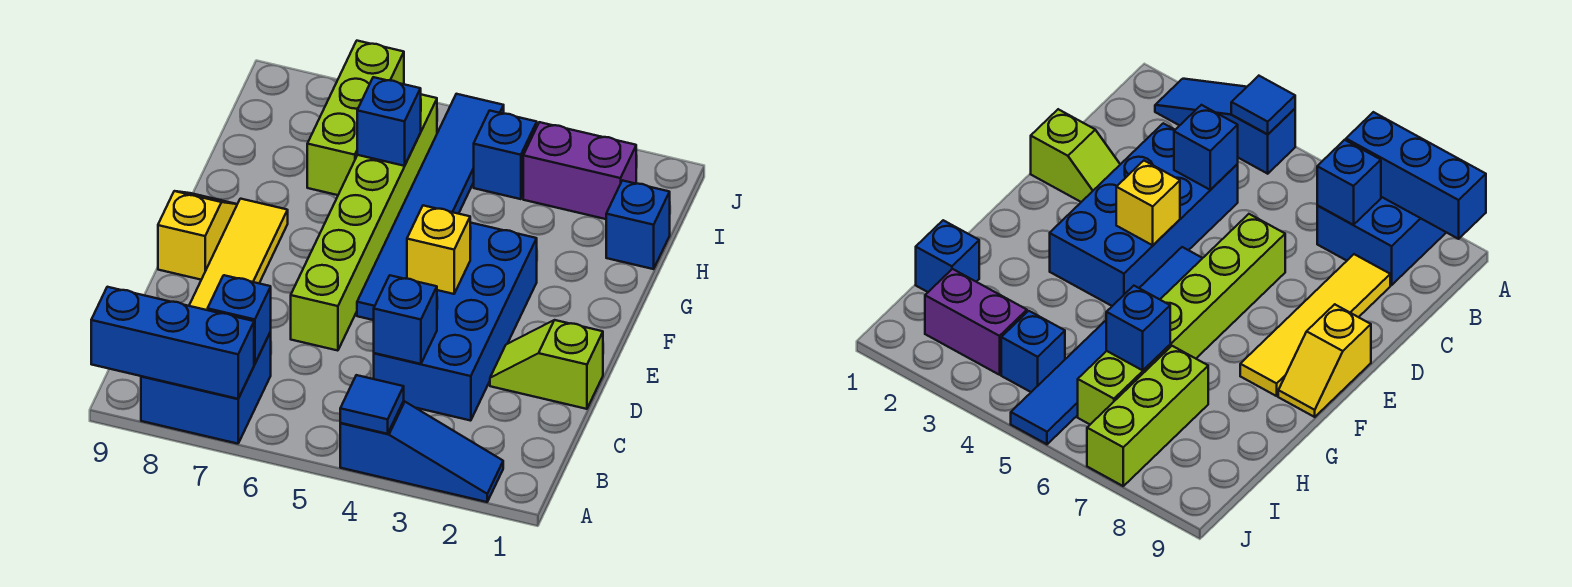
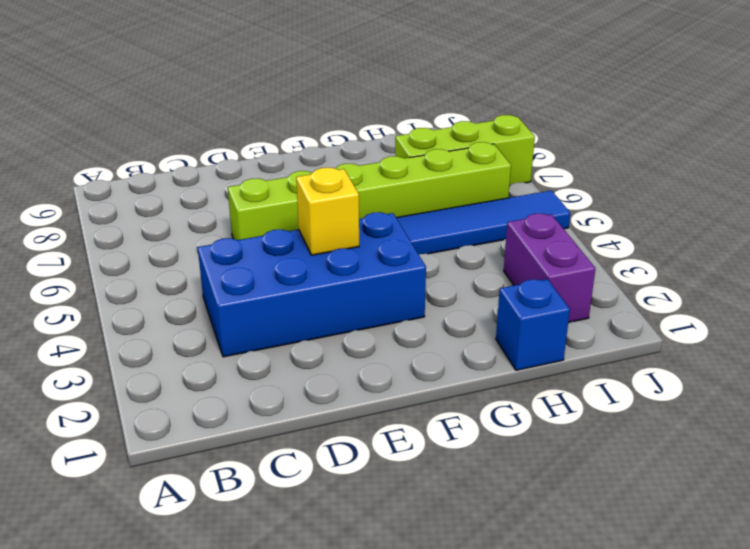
none -> blue slope A2:A4 level 1 top 4
none -> blue brick A7:B8 level 1
none -> yellow tile C8:F8 level 1

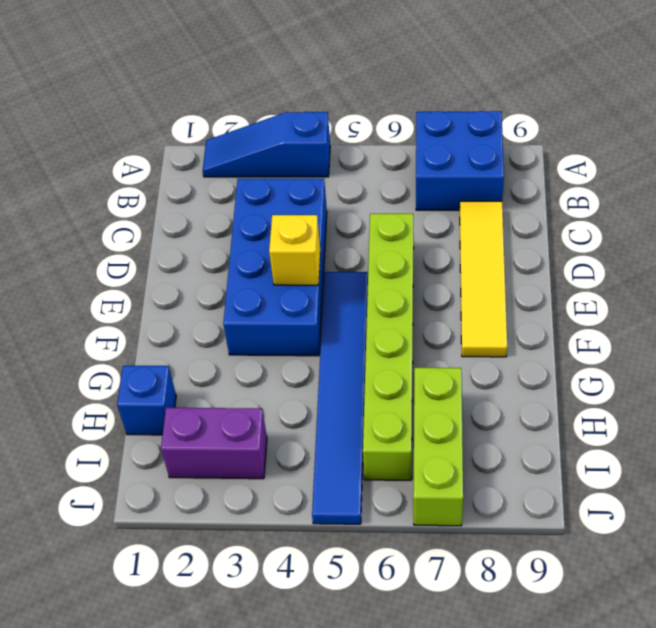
none -> lime slope D1:D2 level 1 top 1
none -> yellow slope E9:F9 level 1 top E
none -> blue brick I4 level 1

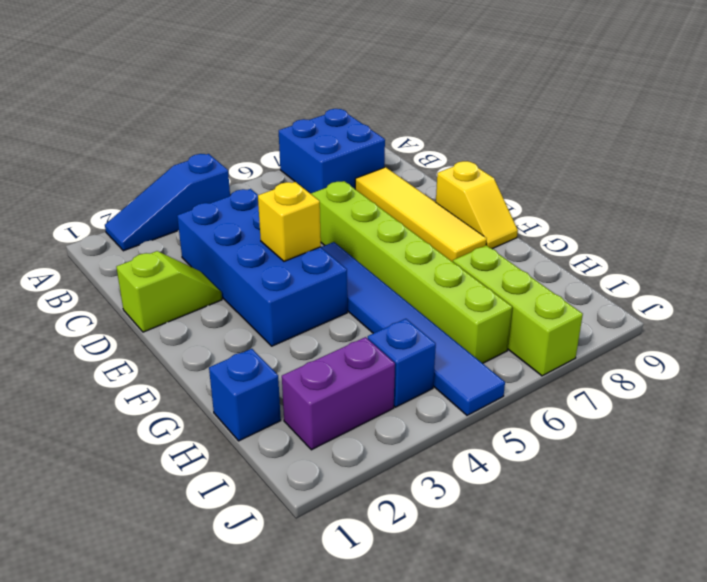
none -> blue tile A4 level 2
none -> blue brick A7:A9 level 2
none -> blue brick B7 level 2

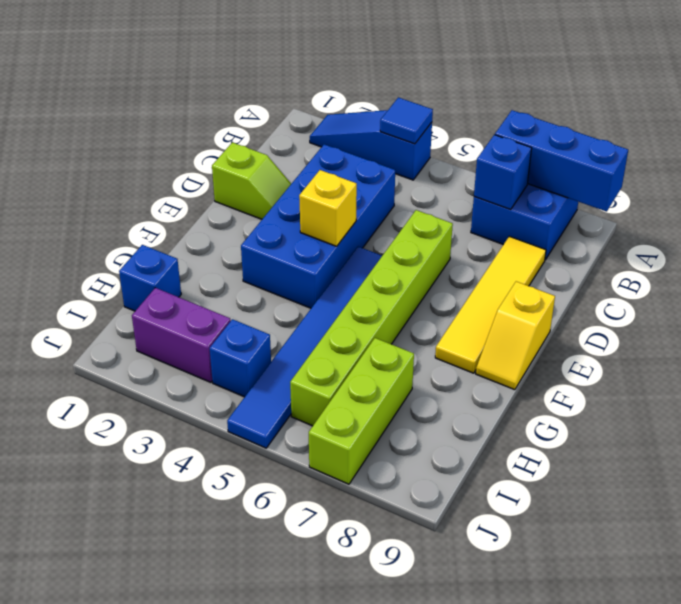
none -> blue brick C4 level 2
none -> blue brick H6 level 2

